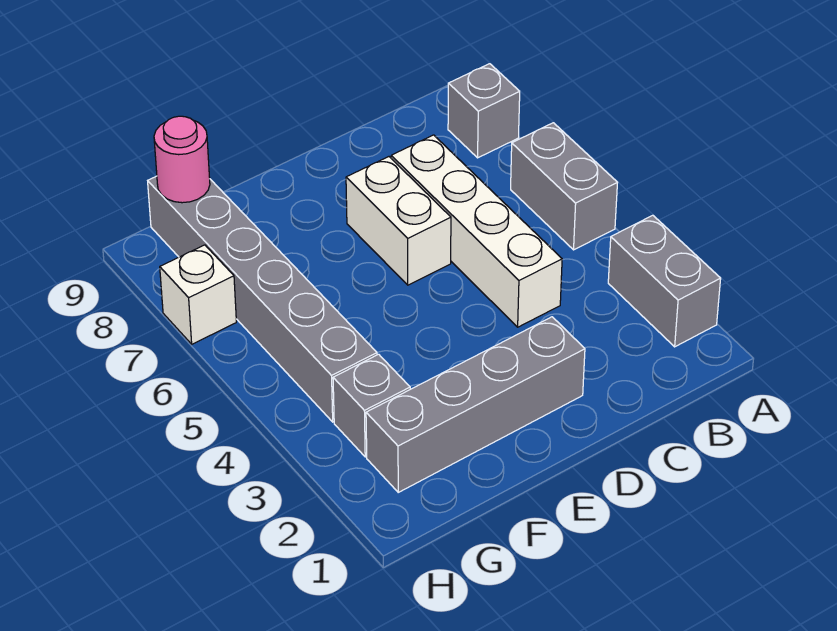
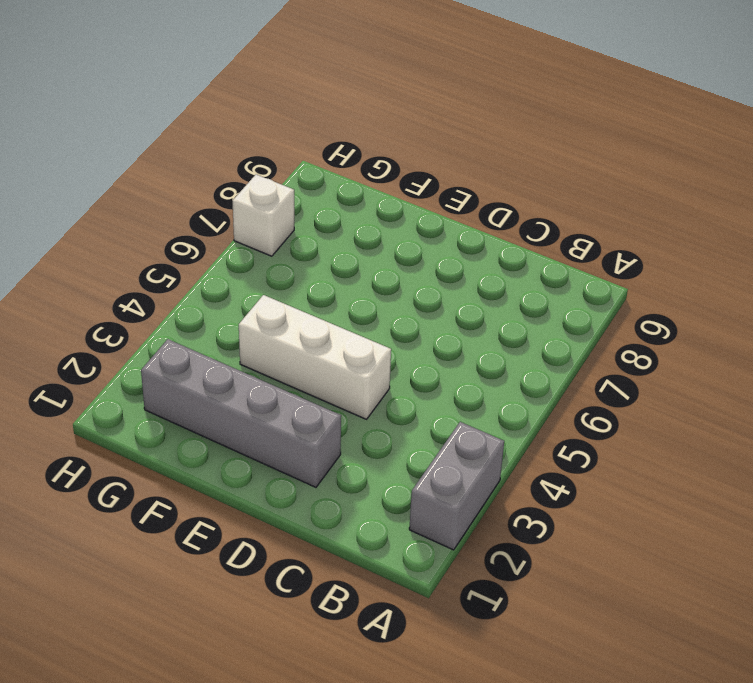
white brick D4:F4 level 1 -> none
none -> grey brick A5:A6 level 1
none -> grey brick A8 level 1

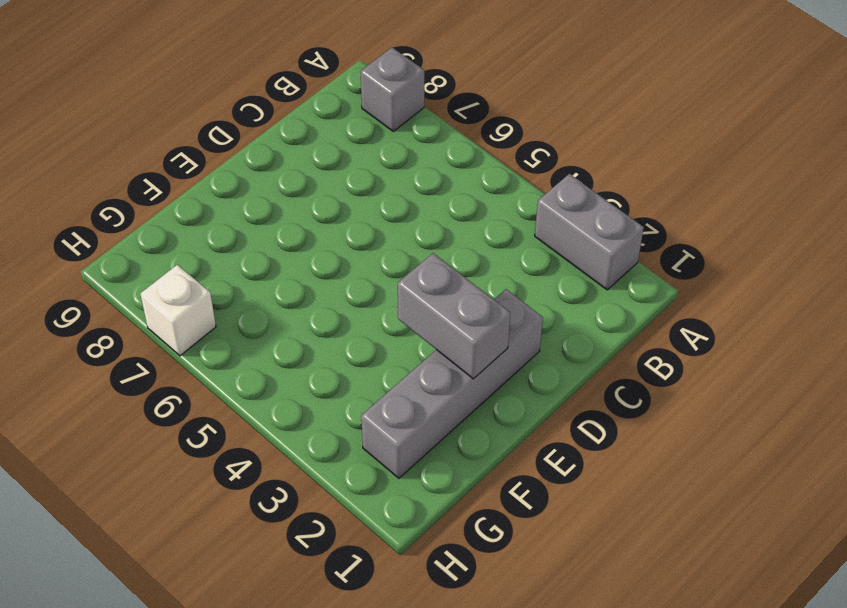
grey brick E2:E3 level 2 -> grey brick A5:A6 level 1
none -> white brick C4:C7 level 1
none -> white brick D6:D7 level 1

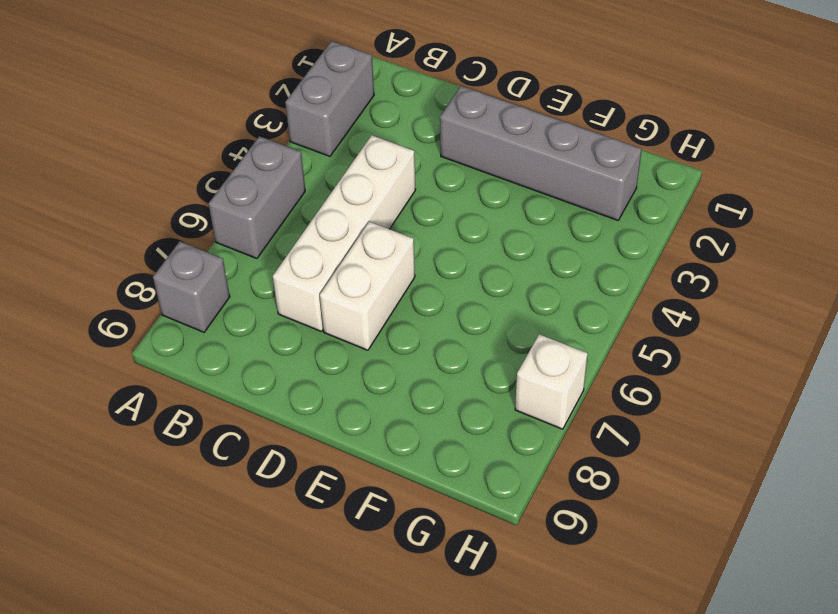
none -> grey brick G3 level 1
none -> grey brick G4:G9 level 1

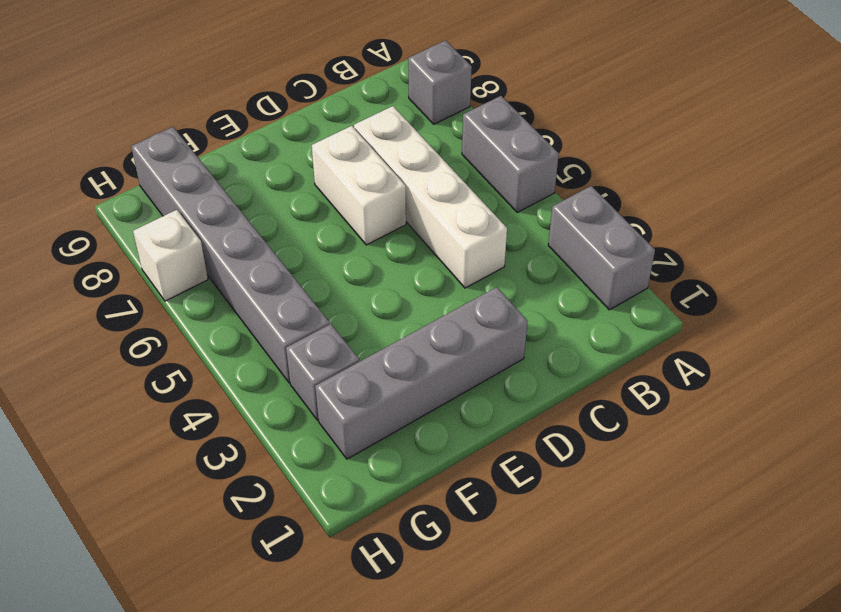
none -> pink round brick G9 level 2

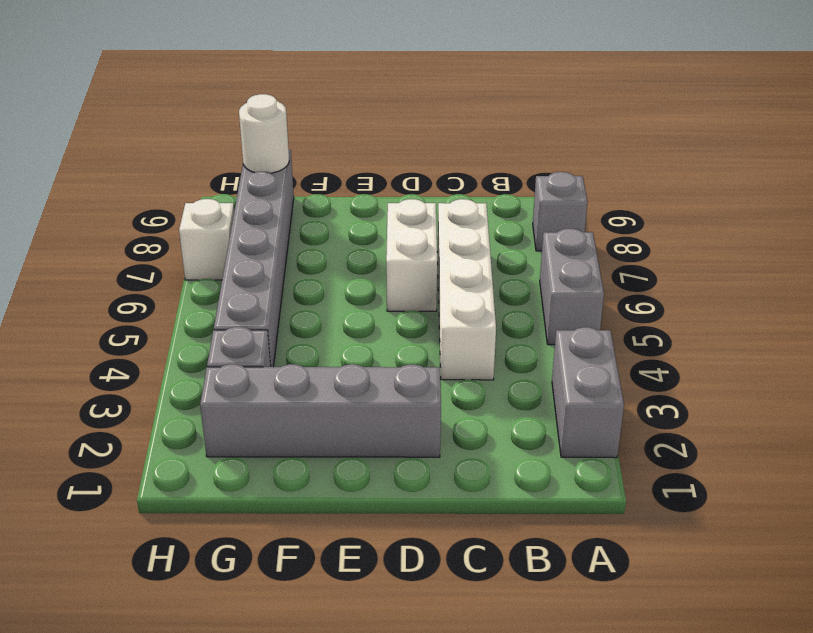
white round brick G9 level 2 -> pink round brick G9 level 2

